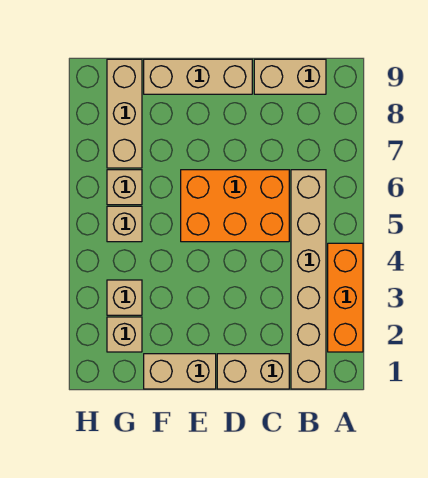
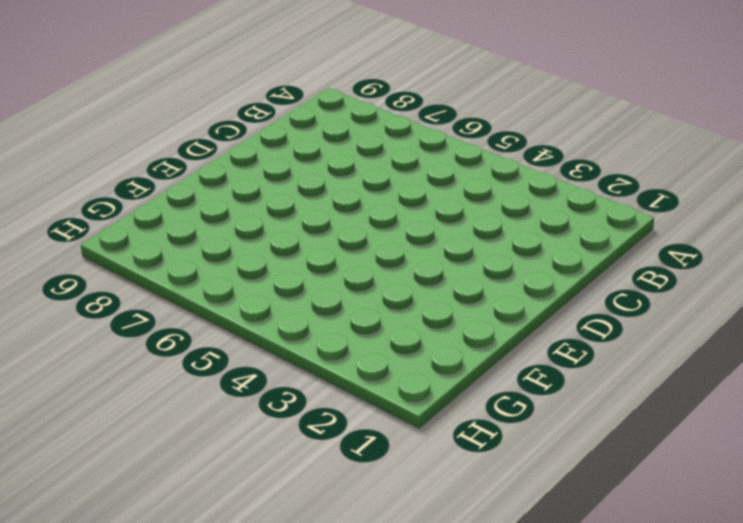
none -> orange brick A2:A4 level 1
none -> tan brick B1:B6 level 1
none -> tan brick B9:C9 level 1

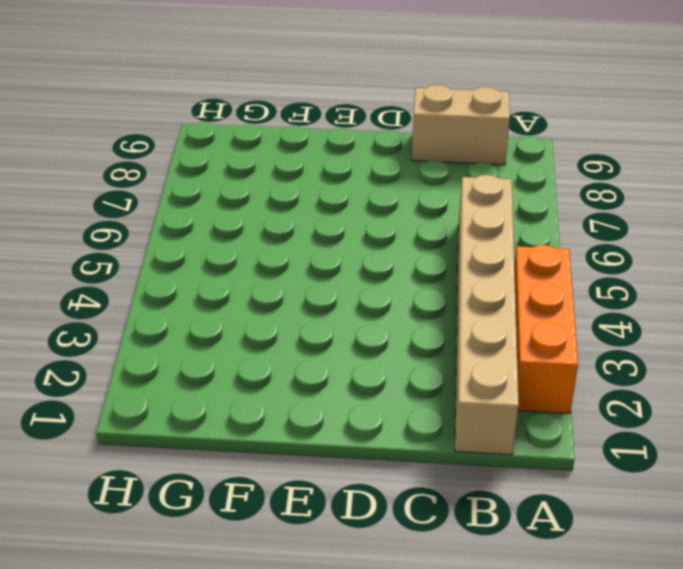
none -> tan brick C1:D1 level 1
none -> orange brick C5:E6 level 1
none -> tan brick D9:F9 level 1

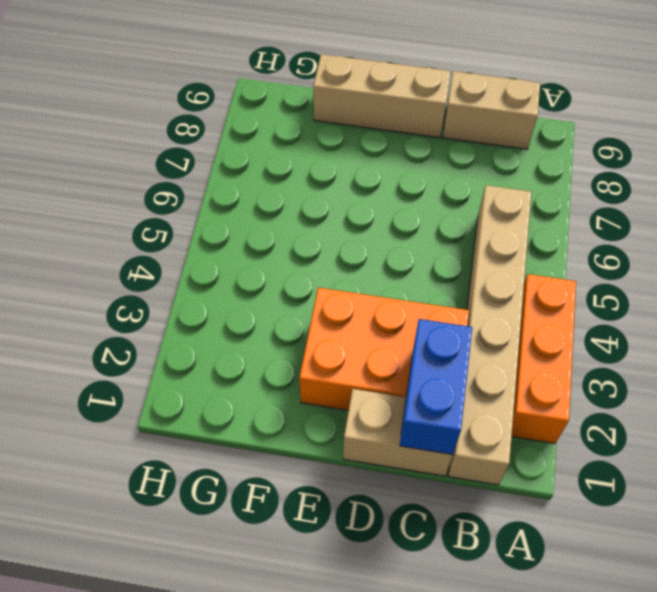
blue brick C1:C2 level 2 -> none
orange brick C2:E3 level 1 -> orange brick C5:E6 level 1
none -> tan brick E1:F1 level 1
none -> tan brick G2 level 1
none -> tan brick G3 level 1

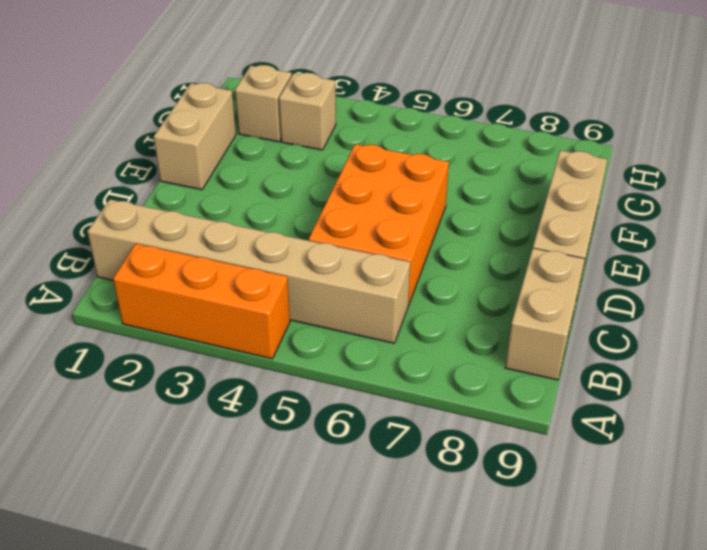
none -> tan brick C1:D1 level 1
none -> tan brick G5 level 1
none -> tan brick G6 level 1

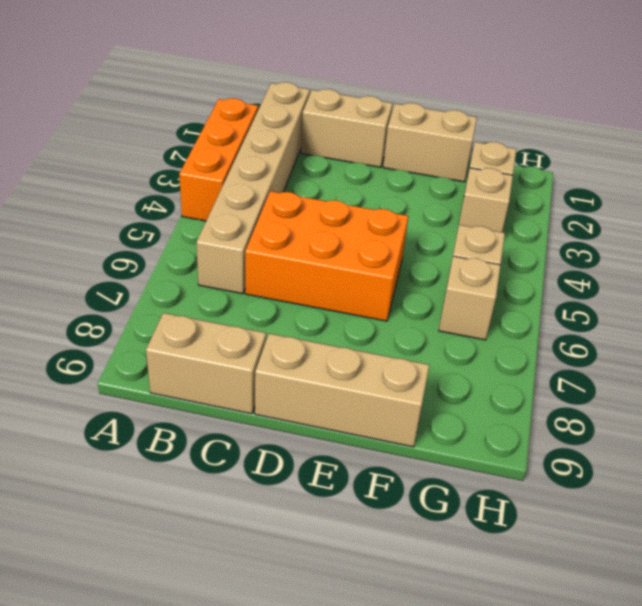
none -> tan brick G7:G9 level 1

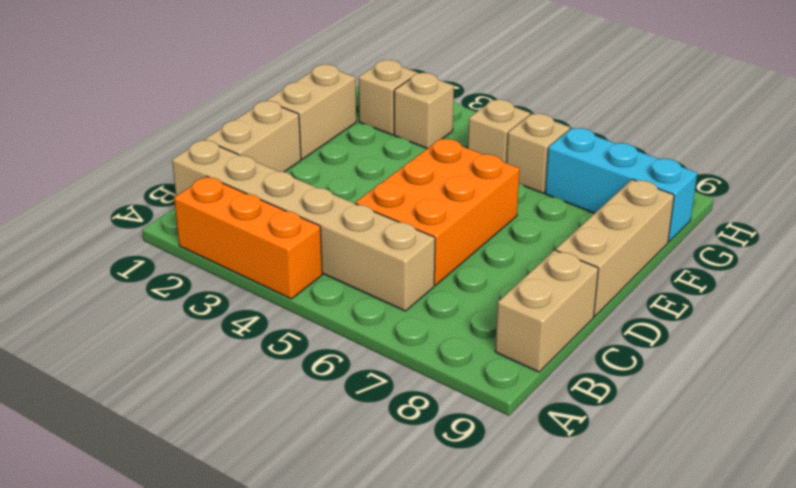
cyan brick G7:G9 level 1 -> tan brick G7:G9 level 1

